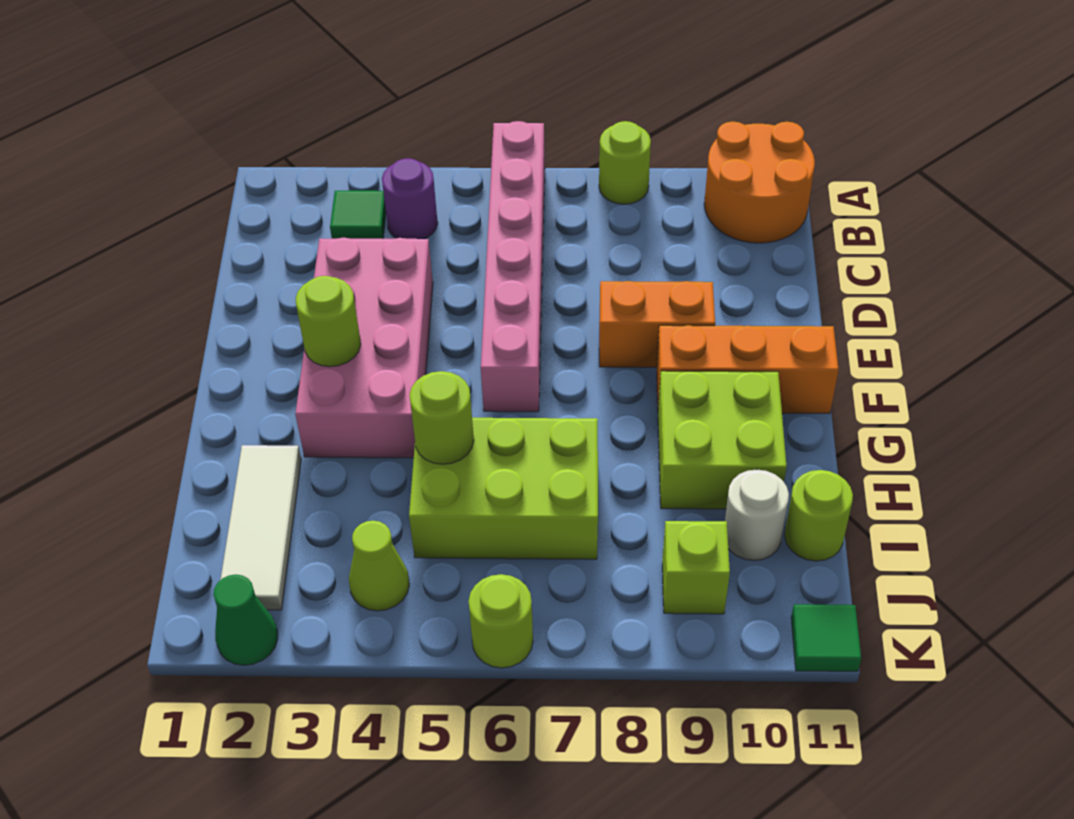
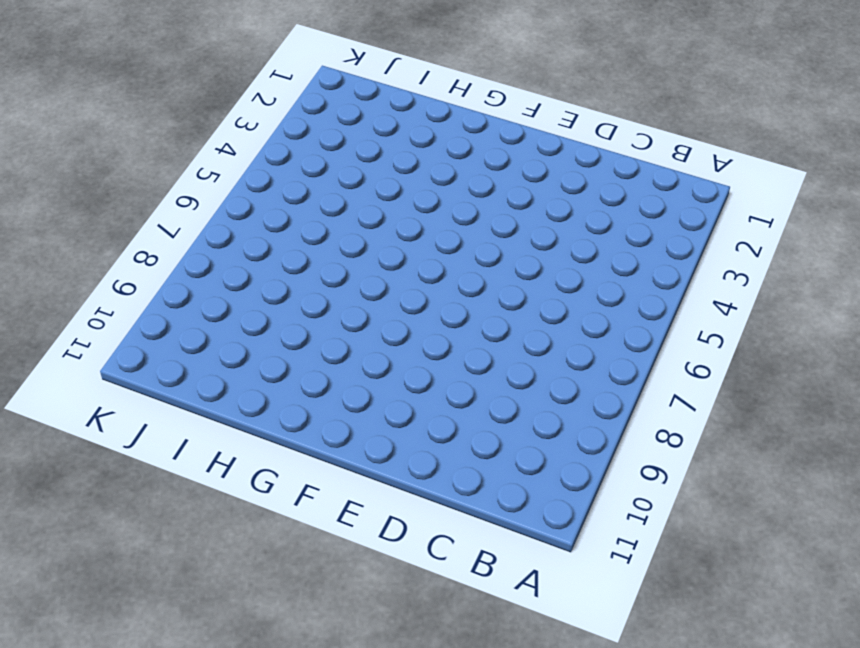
none -> pink brick A6:F6 level 1
none -> lime round brick A8 level 1
none -> orange round brick A10:B11 level 1

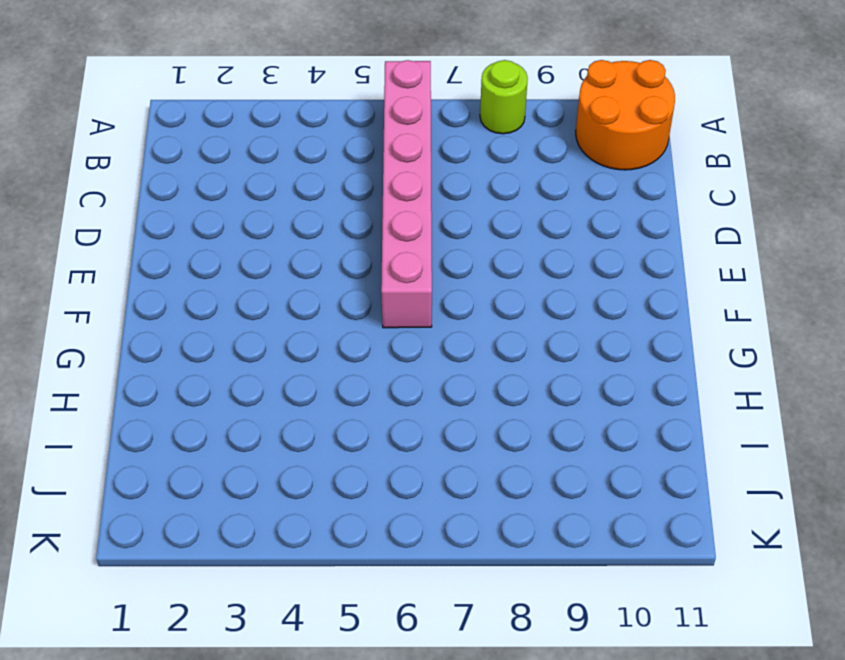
none -> green tile B3 level 1
none -> purple round brick B4 level 1
none -> pink brick D3:G4 level 1

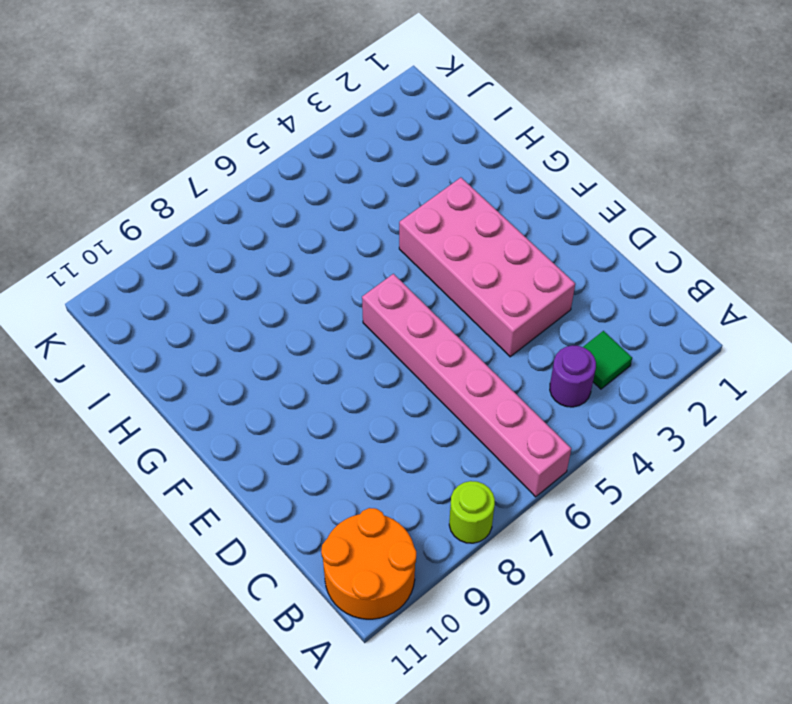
none -> orange brick E8:E9 level 1
none -> orange brick F9:F11 level 1
none -> lime brick G9:H10 level 1

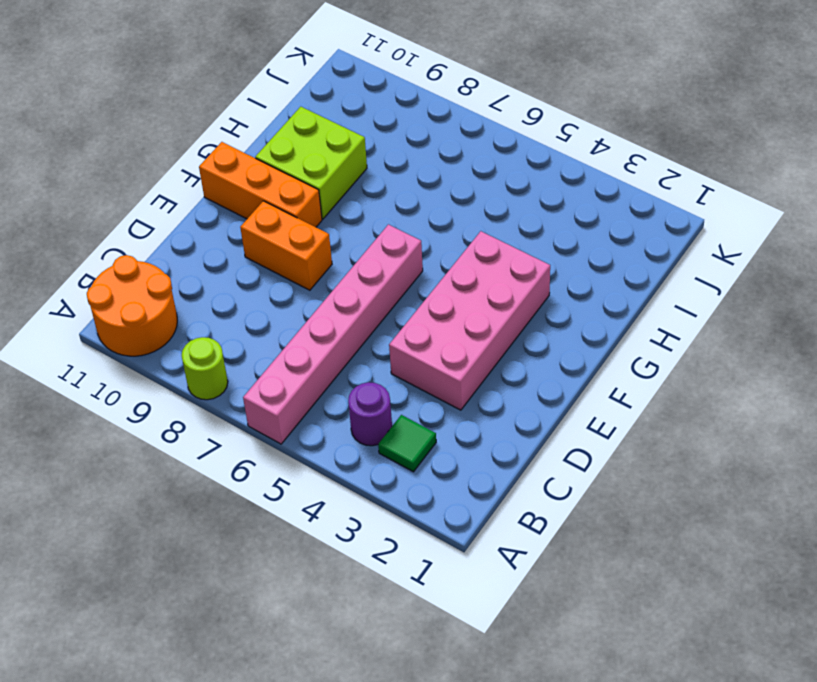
none -> white tile H2:J2 level 1
none -> lime brick H5:I7 level 1
none -> white round brick I10 level 1

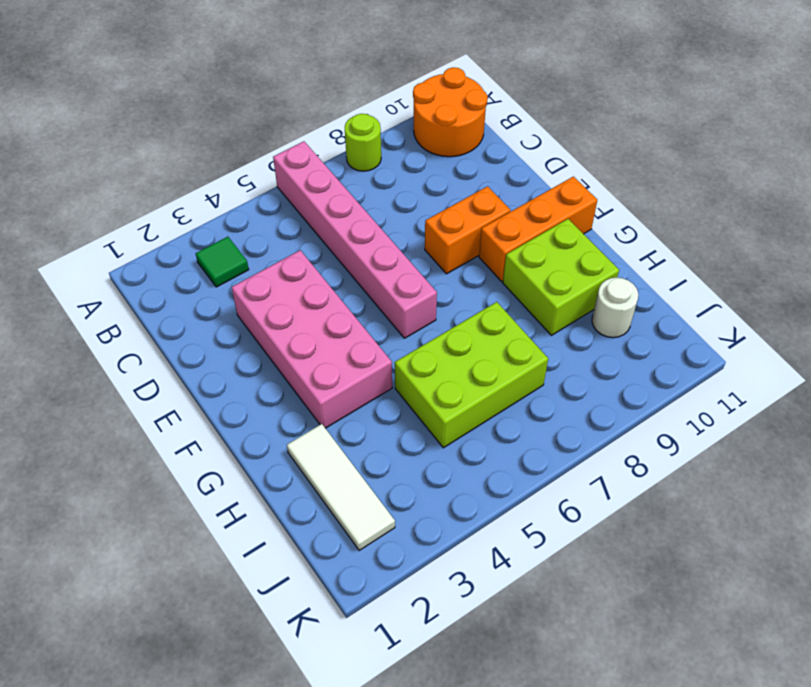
none -> purple round brick B4 level 1
none -> lime round brick I11 level 1
none -> lime cone J4 level 1

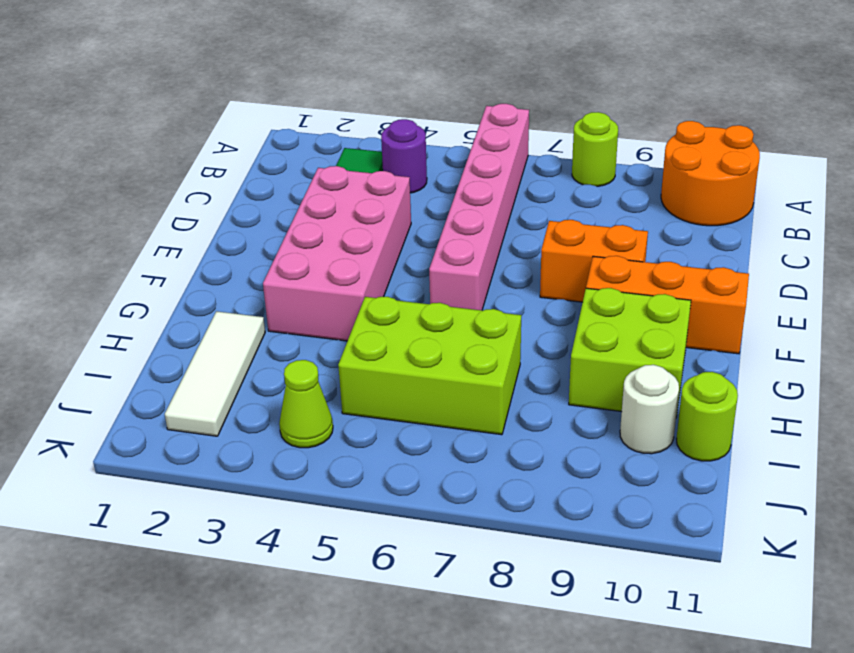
none -> lime brick J9 level 1
none -> green cone K2 level 1
none -> lime round brick K6 level 1

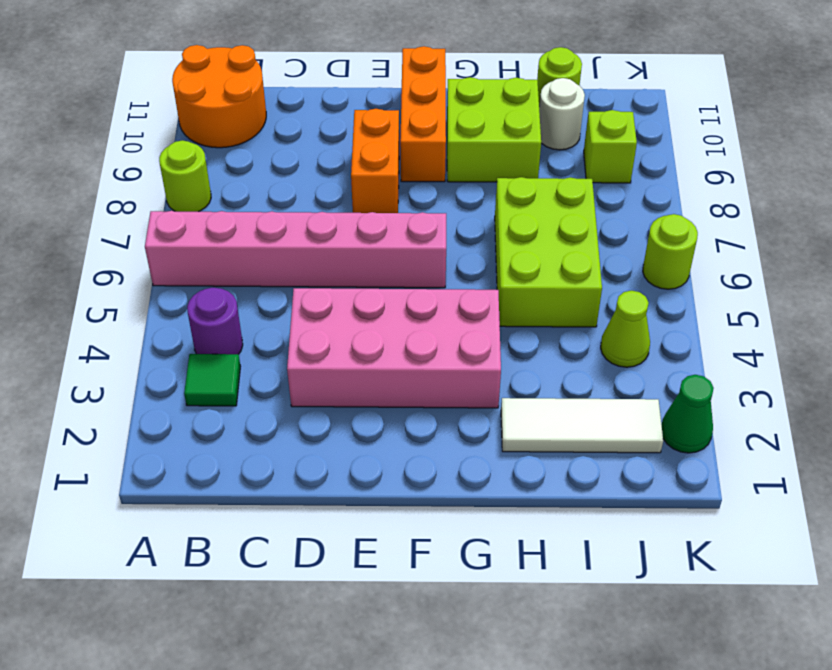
none -> green tile K11 level 1
none -> lime round brick F3 level 2
none -> lime round brick H5 level 2

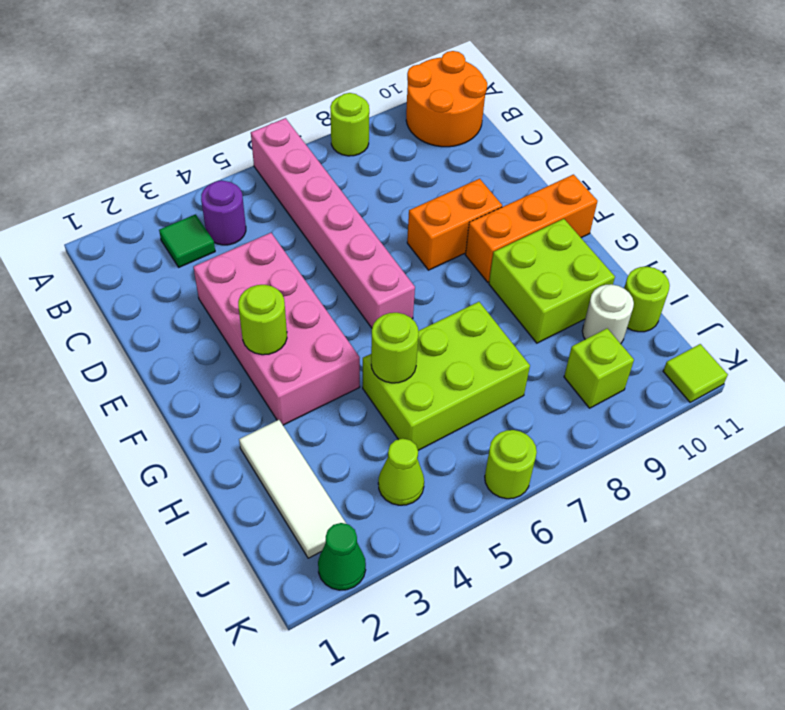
lime tile K11 level 1 -> green tile K11 level 1

